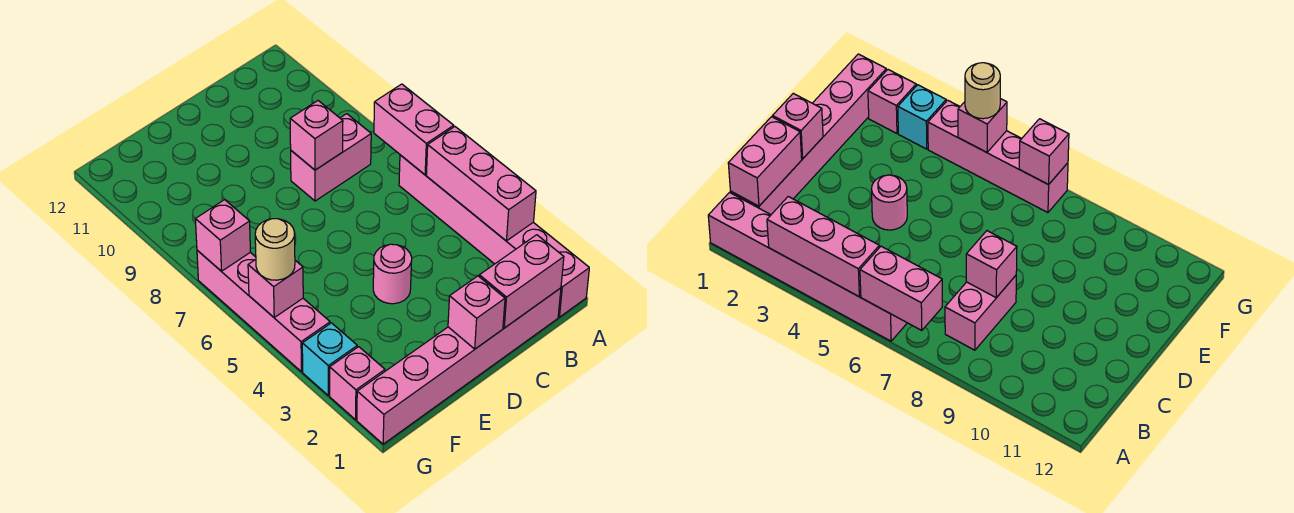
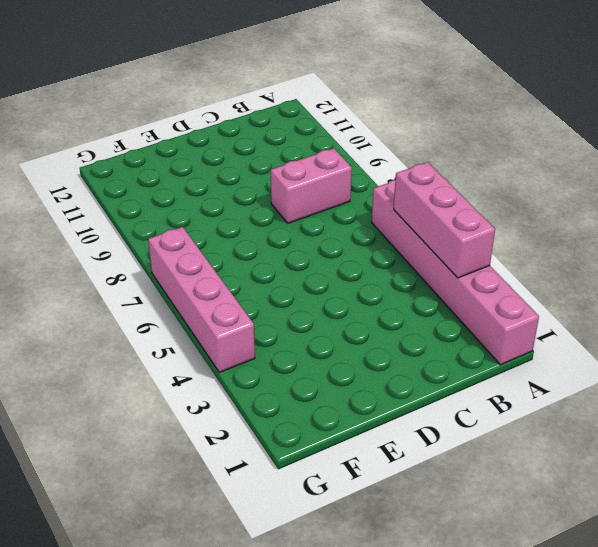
none -> pink brick B1:G1 level 1
none -> pink round brick D4 level 1
none -> pink brick G2 level 1

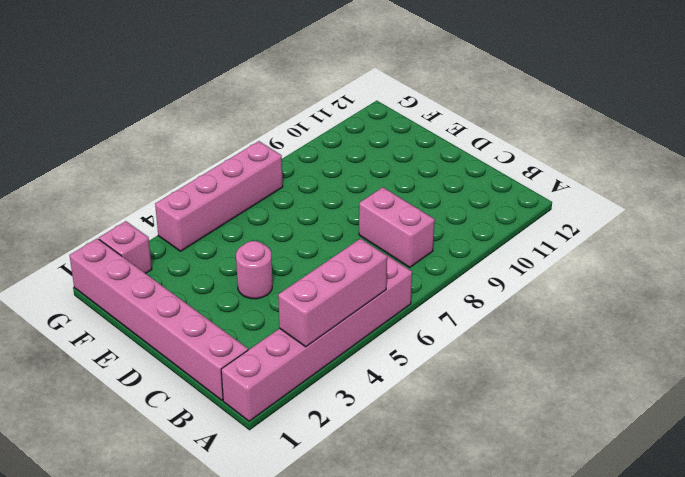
none -> cyan brick G3 level 1
none -> pink brick A6:A7 level 2
none -> pink brick B1:C1 level 2

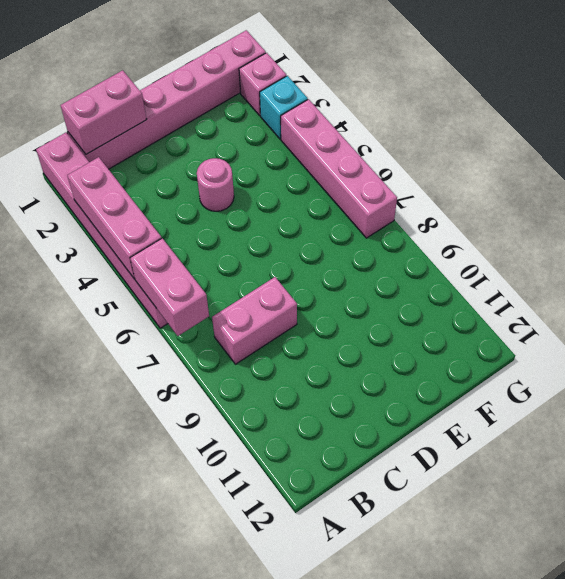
none -> pink brick C8 level 2
none -> pink brick D1 level 2
none -> pink brick G5 level 2

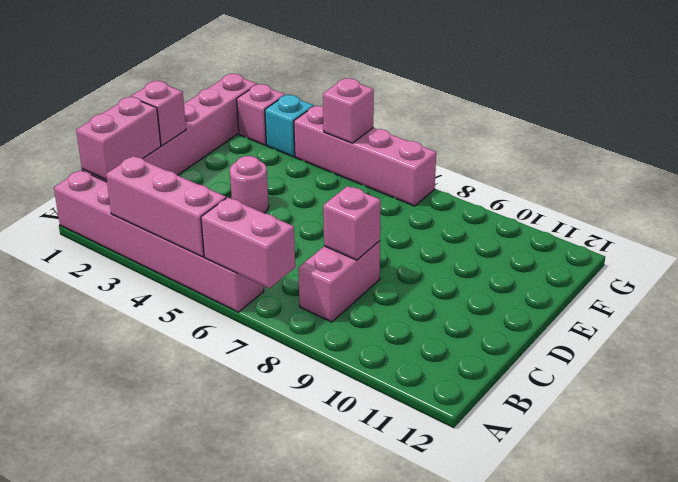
none -> pink brick G7 level 2
none -> tan round brick G5 level 3

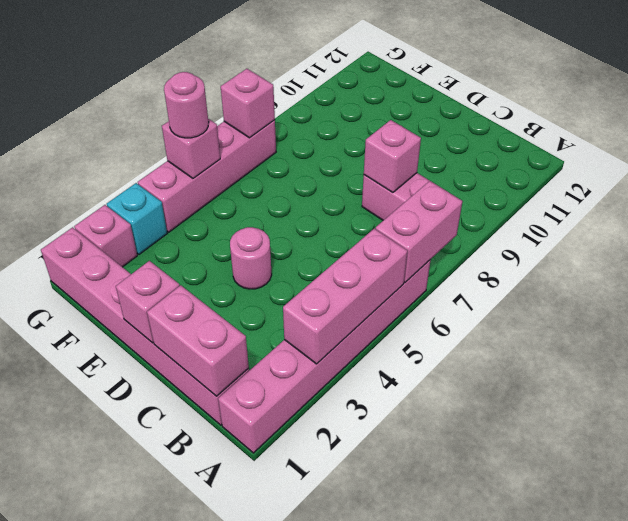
pink round brick G5 level 3 -> tan round brick G5 level 3

